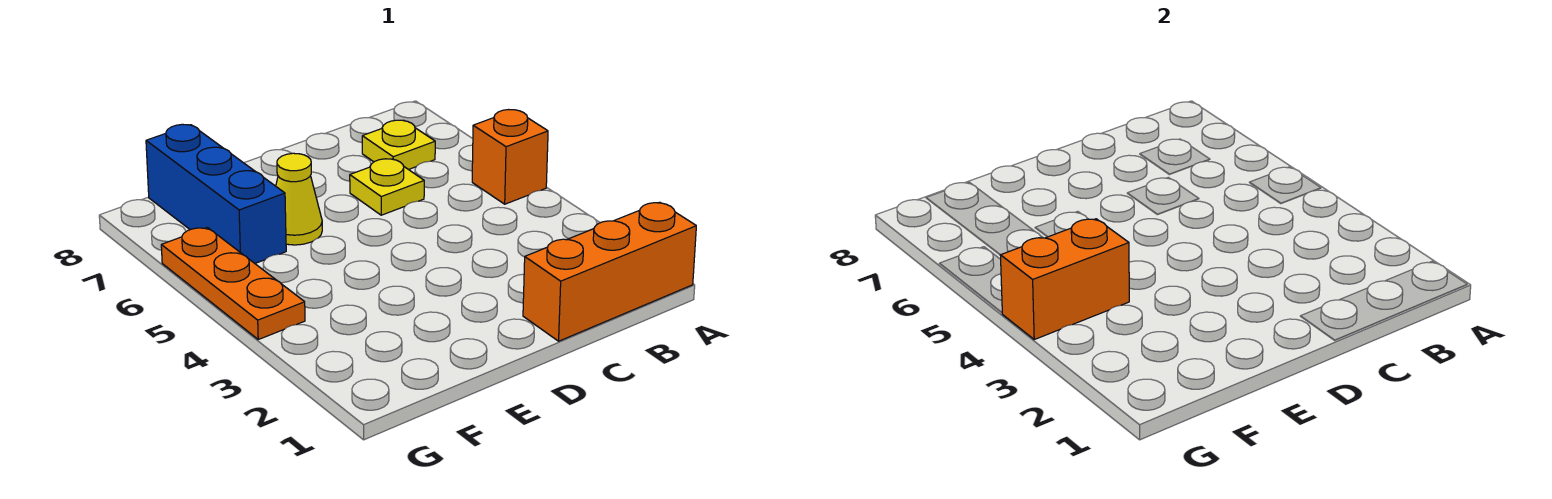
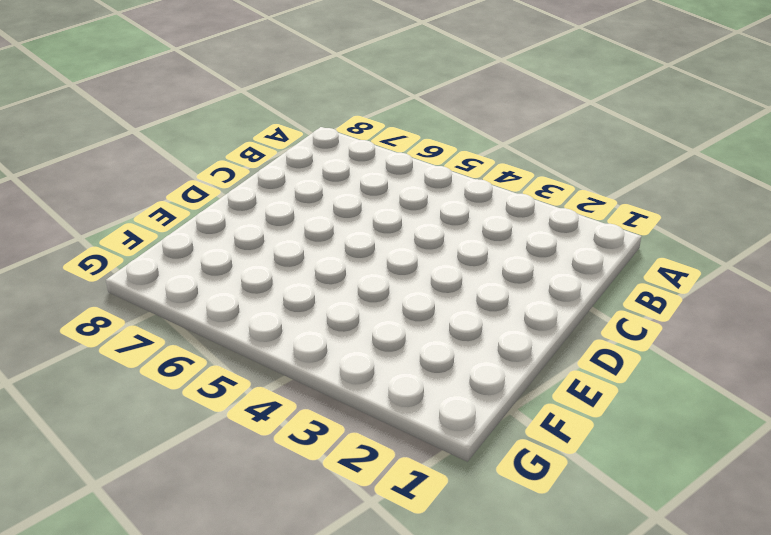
none -> orange brick A1:C1 level 1
none -> orange brick A5 level 1

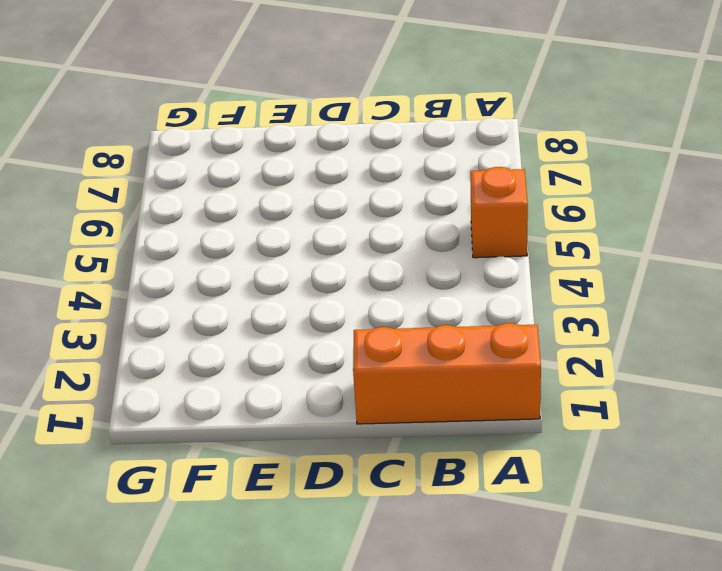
none -> yellow plate B7 level 1
none -> yellow plate C6 level 1

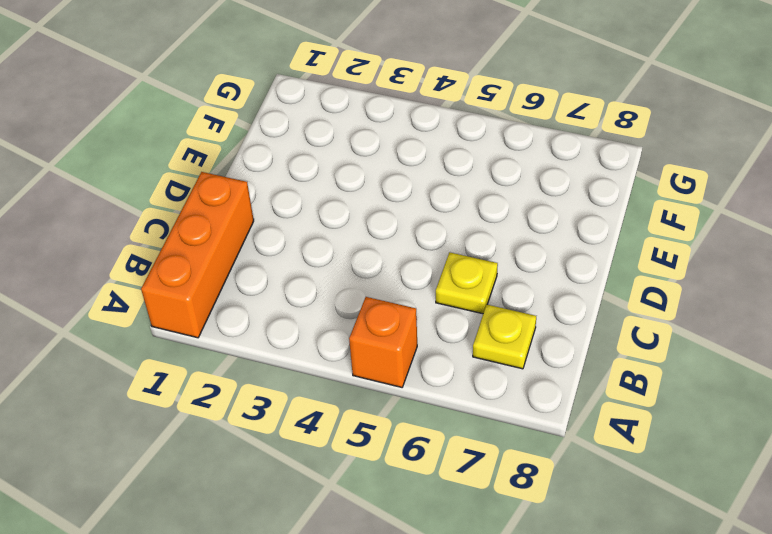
none -> yellow cone E6 level 1
none -> blue brick F6:F8 level 1

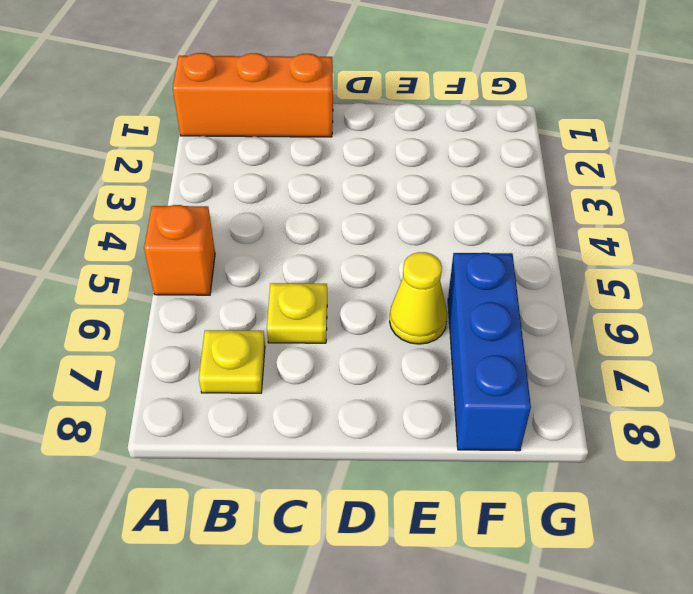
none -> orange plate G4:G6 level 1
none -> orange brick F4:G4 level 2

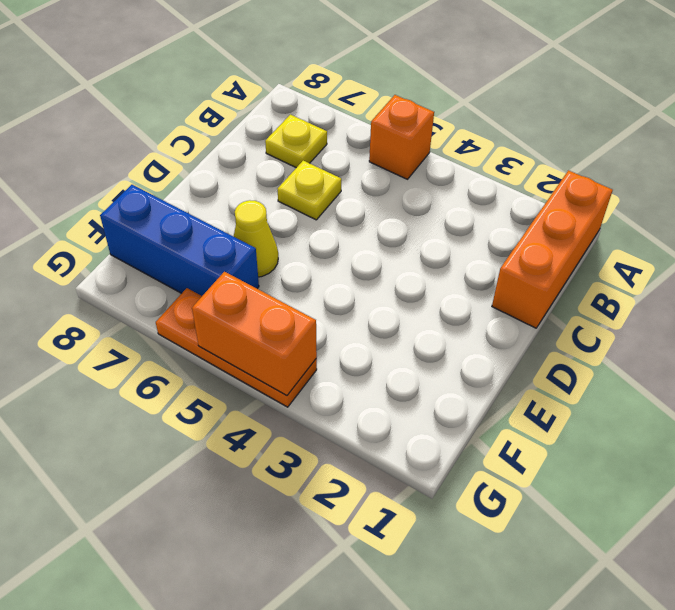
orange brick G4:G5 level 2 -> orange brick F4:G4 level 2

